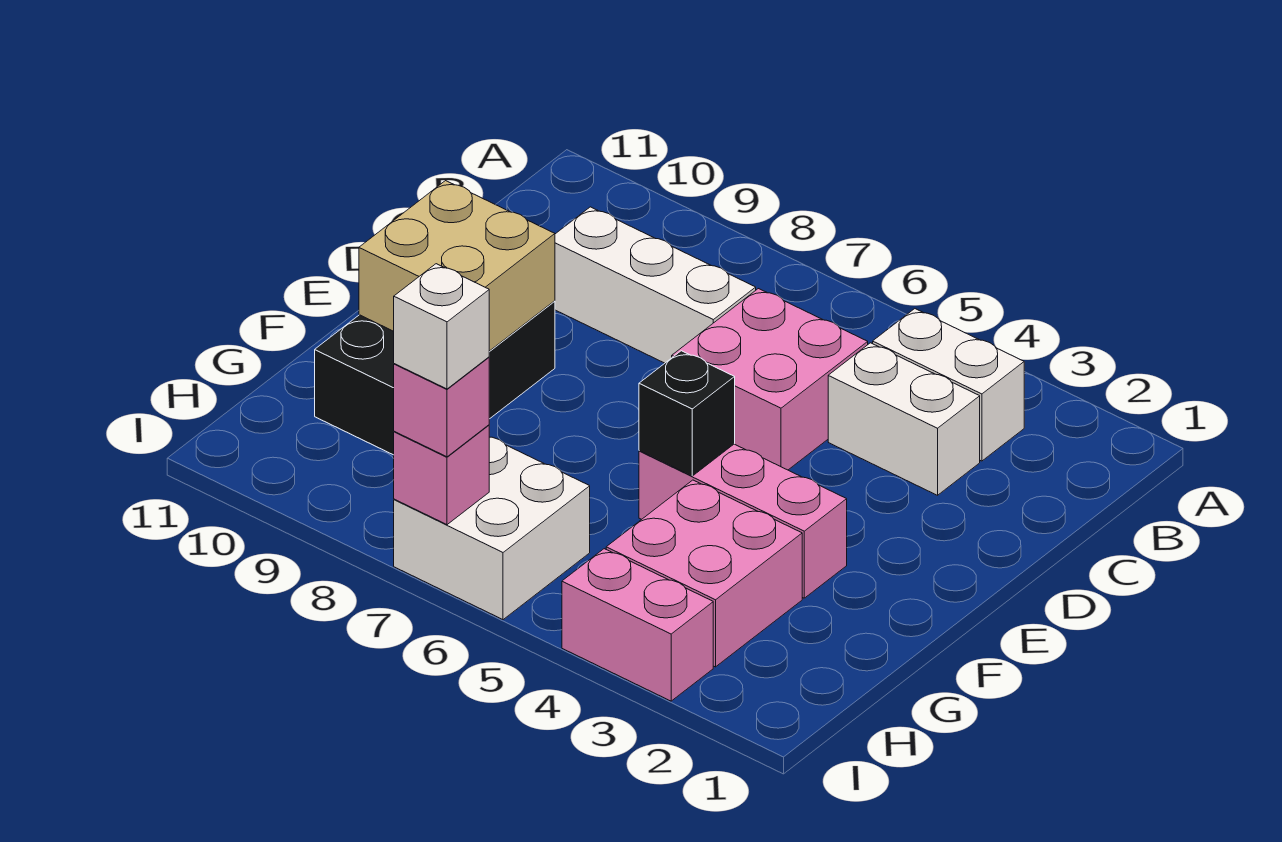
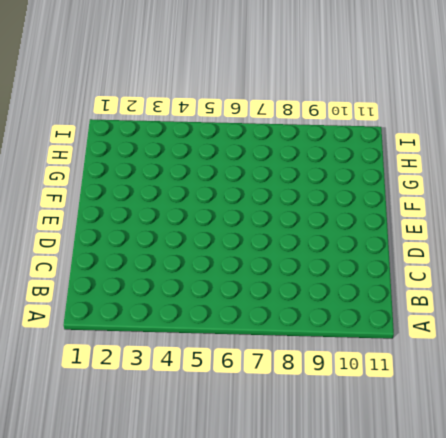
none -> white brick B3:B4 level 1
none -> white brick C3:C4 level 1
none -> pink brick C5:D6 level 1

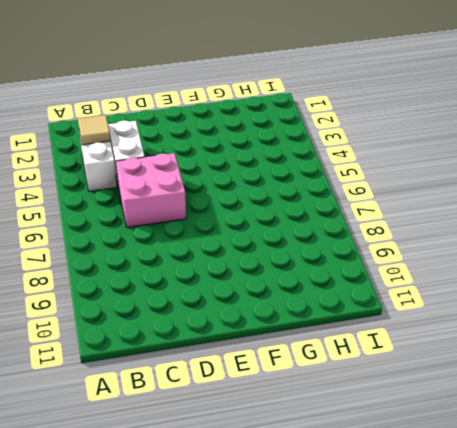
tan tile B3 level 2 -> none
none -> white brick C7:C9 level 1
none -> black brick E9:G10 level 1
none -> pink brick F3:F5 level 1

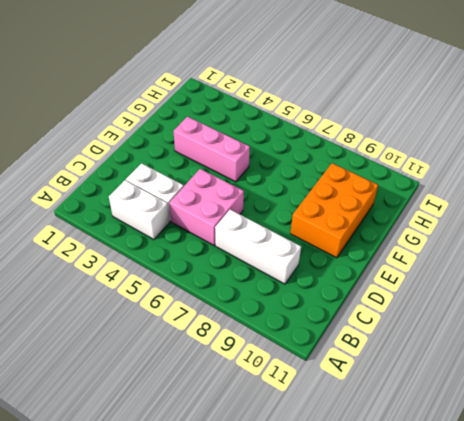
orange brick E9:G10 level 1 -> black brick E9:G10 level 1
none -> pink brick G3:H4 level 1
none -> white brick H6:I7 level 1
none -> pink brick I3:I4 level 1

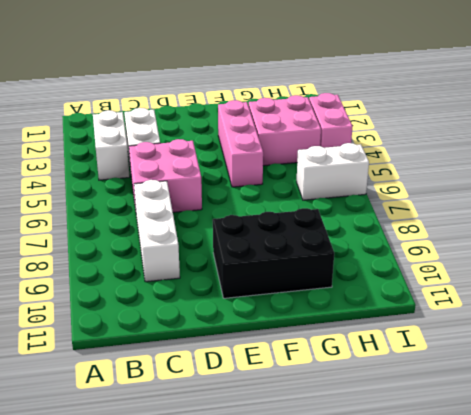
white brick H6:I6 level 1 -> white brick H6:I7 level 1
none -> tan brick E9:F10 level 2
none -> black brick F5 level 2
none -> pink brick I7 level 2

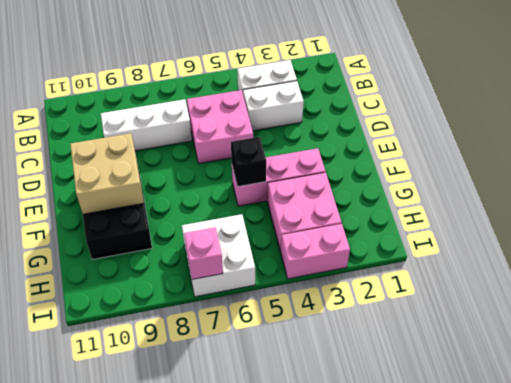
none -> pink brick I7 level 3
none -> white brick I7 level 4

